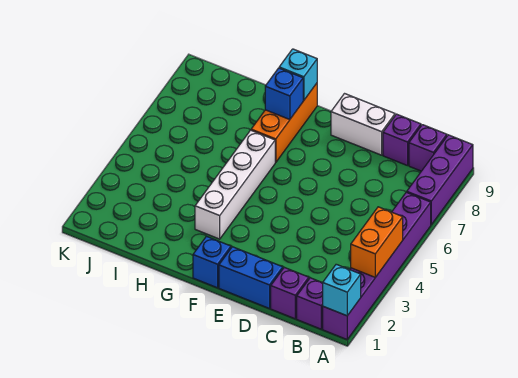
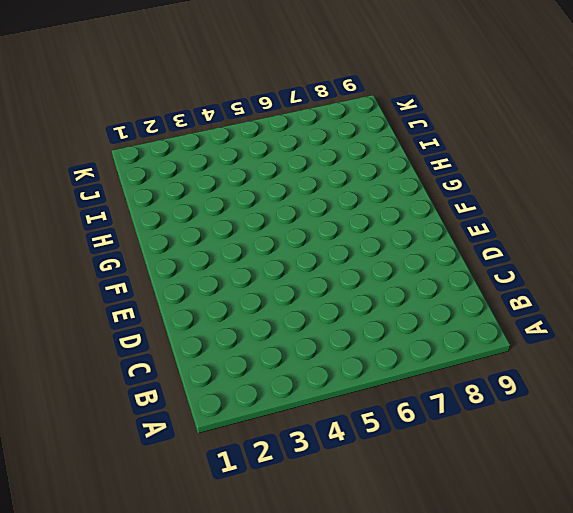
none -> purple brick A1:A6 level 1
none -> purple brick A7:A9 level 1
none -> purple brick B1 level 1

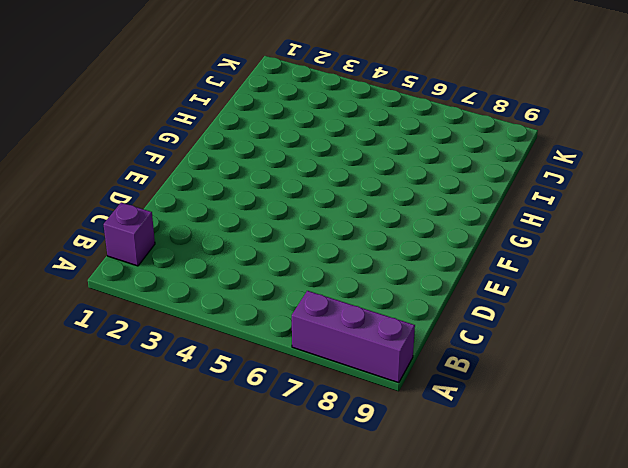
none -> purple brick A1:A6 level 1
none -> purple brick B9 level 1
none -> purple brick C1 level 1

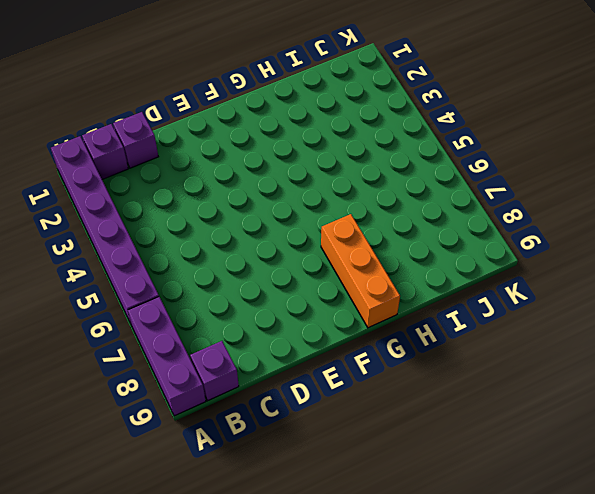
none -> purple brick C9 level 1
none -> blue brick D1:E1 level 1
none -> white brick D9:E9 level 1

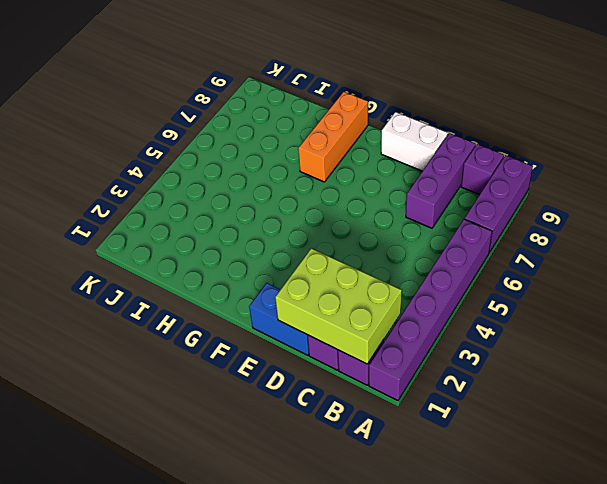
lime brick B1:D2 level 2 -> none
purple brick C7:C9 level 1 -> purple brick C9 level 1
none -> blue brick F1 level 1
none -> white brick G3:G6 level 1
none -> cyan brick A1 level 2

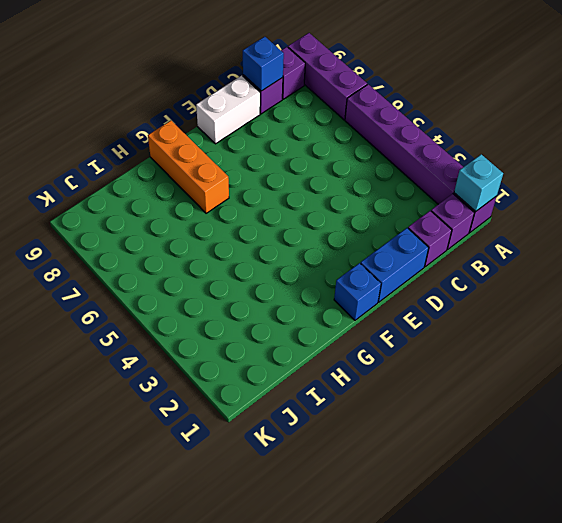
blue brick C9 level 2 -> blue brick G8 level 2
none -> white brick G3:G6 level 1
none -> orange brick A3:A4 level 2
none -> cyan brick G9 level 2

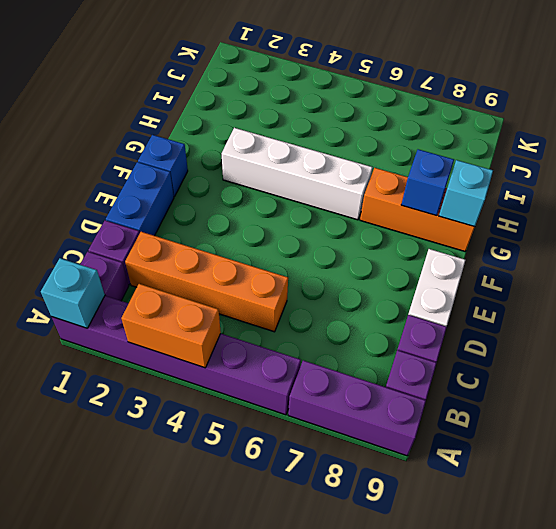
orange brick C2:C5 level 1 -> none

